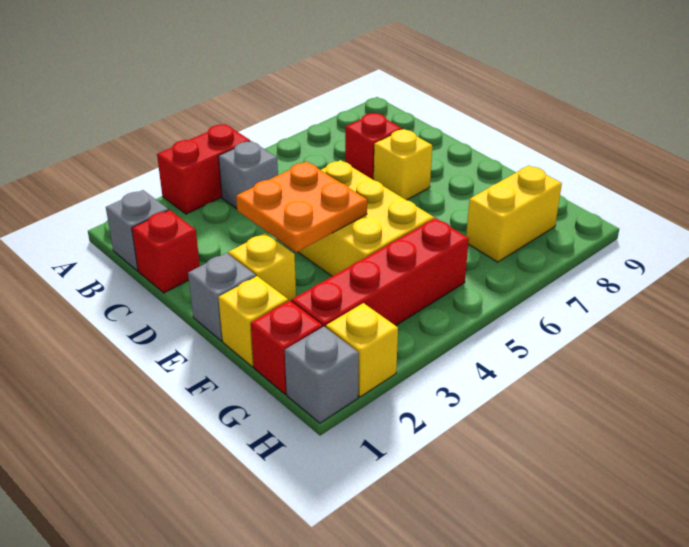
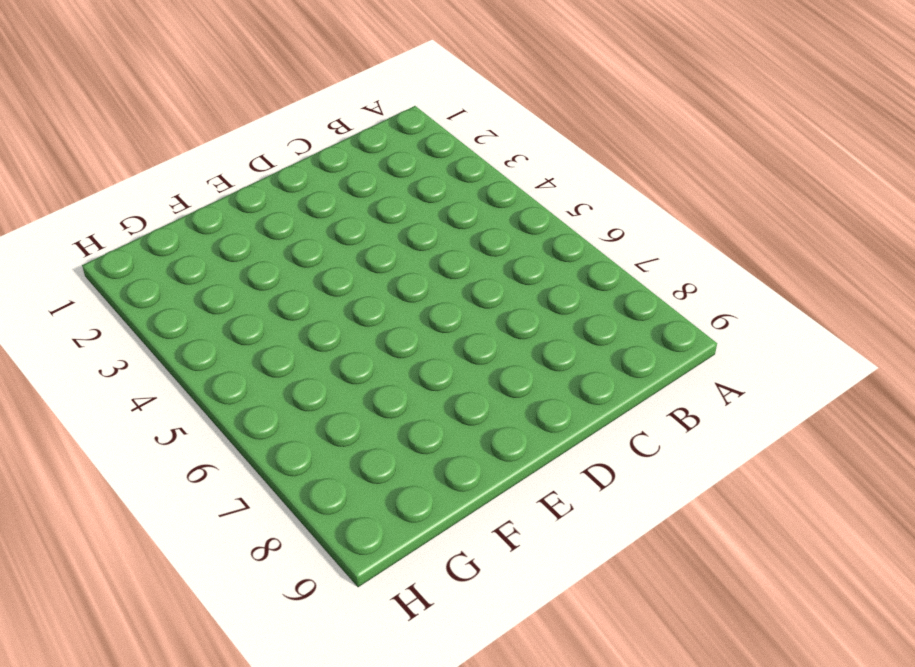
none -> red brick A3:A4 level 1
none -> grey brick B1 level 1
none -> grey brick B4 level 1

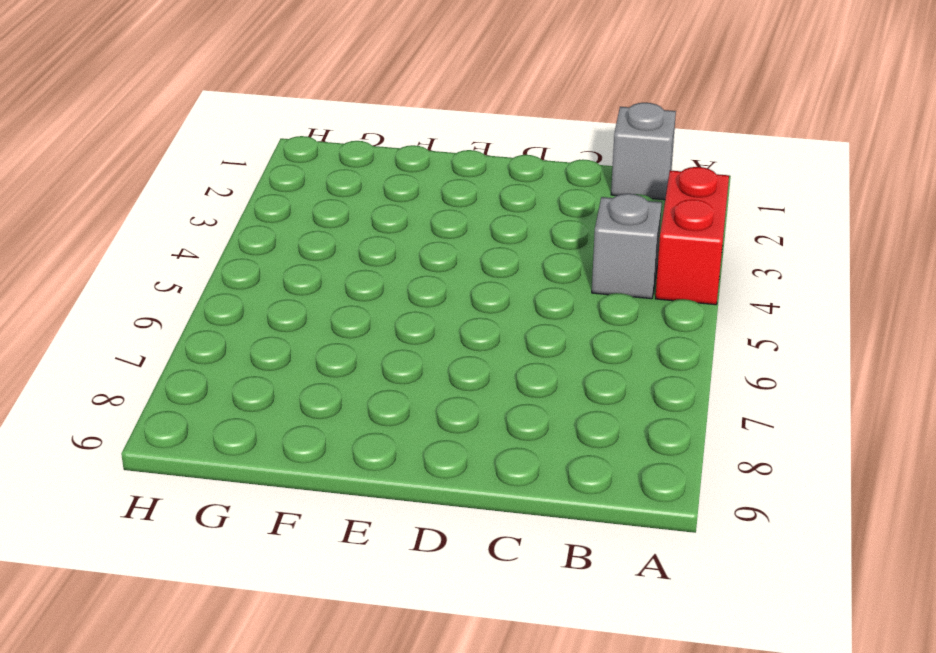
none -> red brick C1 level 1
none -> red brick C7 level 1
none -> yellow brick D4:F5 level 1

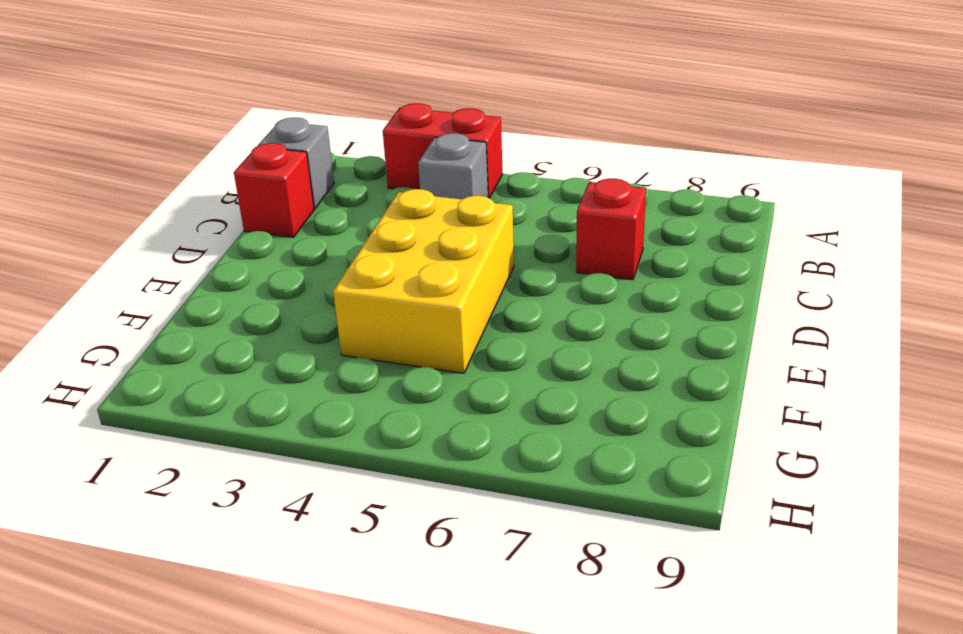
none -> yellow brick D7 level 1
none -> grey brick E1 level 1
none -> yellow brick E2 level 1

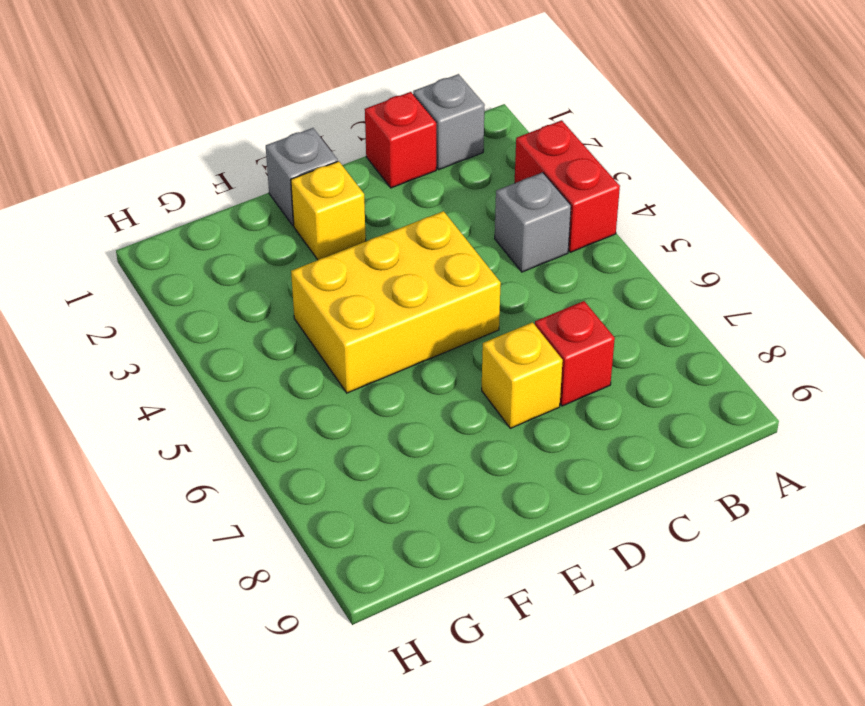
none -> yellow brick F1 level 1
none -> red brick G1 level 1
none -> red brick G2:G5 level 1

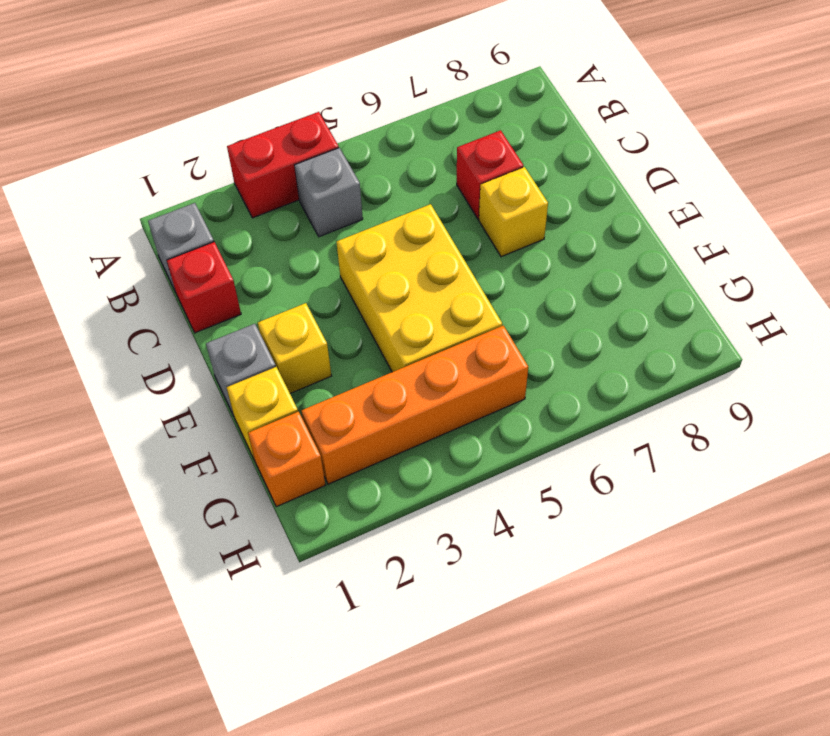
orange brick G1 level 1 -> red brick G1 level 1
orange brick G2:G5 level 1 -> red brick G2:G5 level 1
none -> yellow brick G7:G8 level 1
none -> grey brick H1 level 1
none -> yellow brick H2 level 1

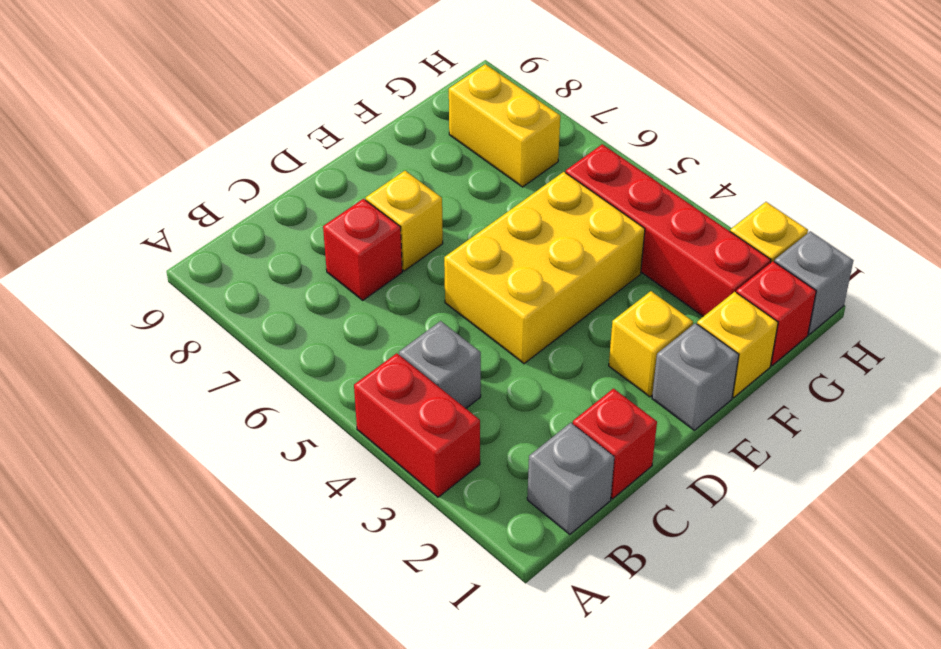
none -> orange plate D3:E4 level 2

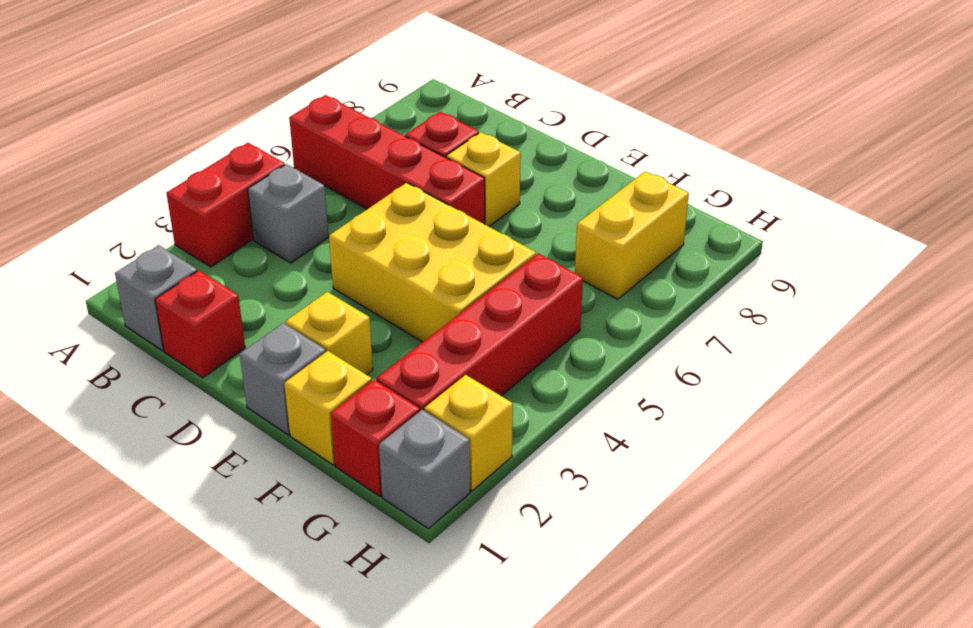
red brick A6:D6 level 1 -> none
none -> orange plate D3:E4 level 2

